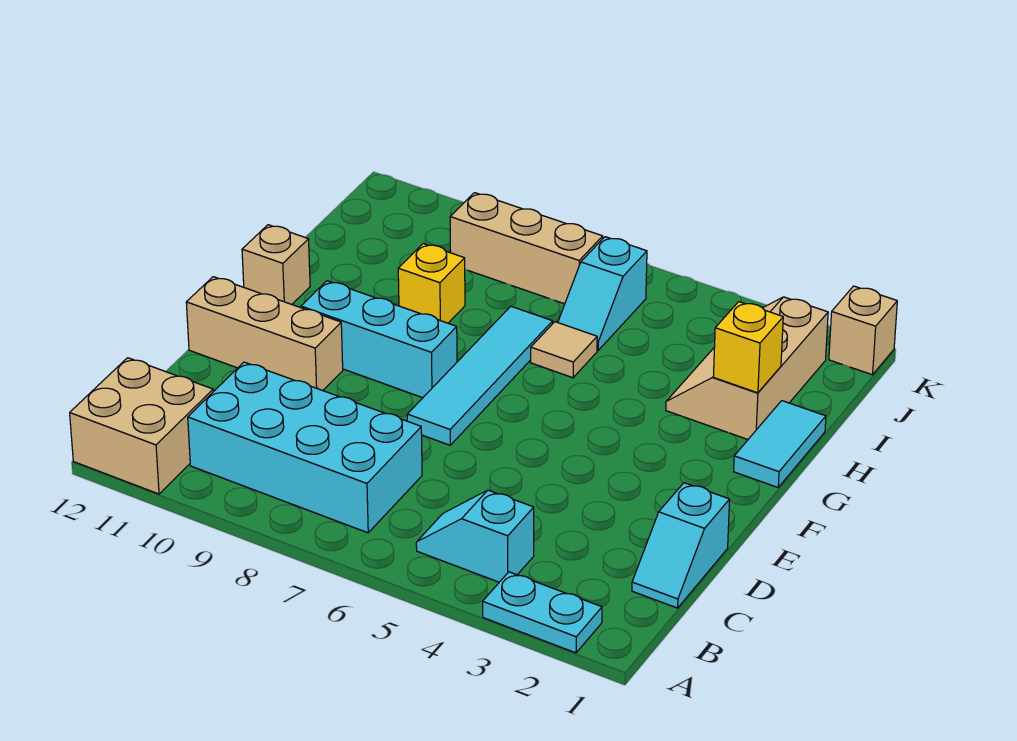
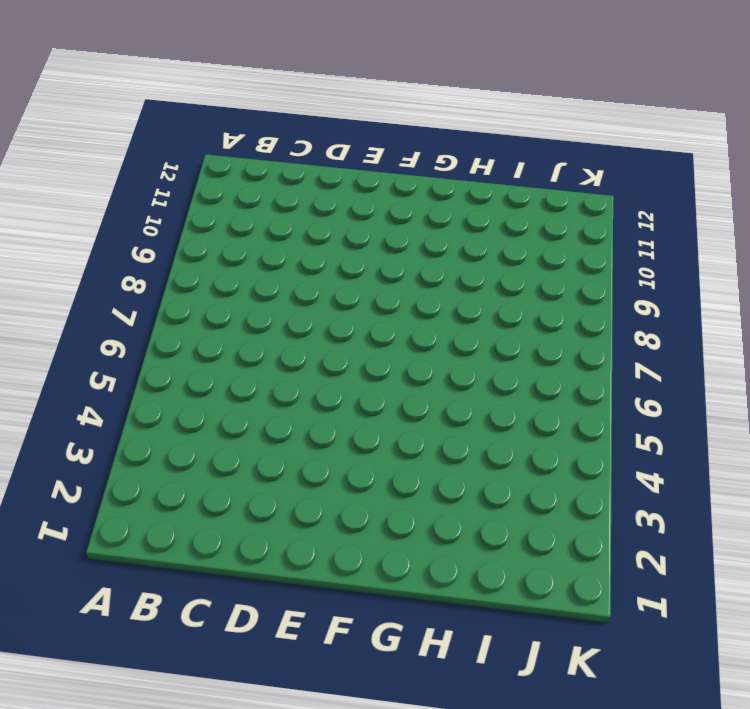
none -> cyan plate A2:A3 level 1
none -> tan brick A11:B12 level 1
none -> cyan slope B4:B5 level 1 top 4

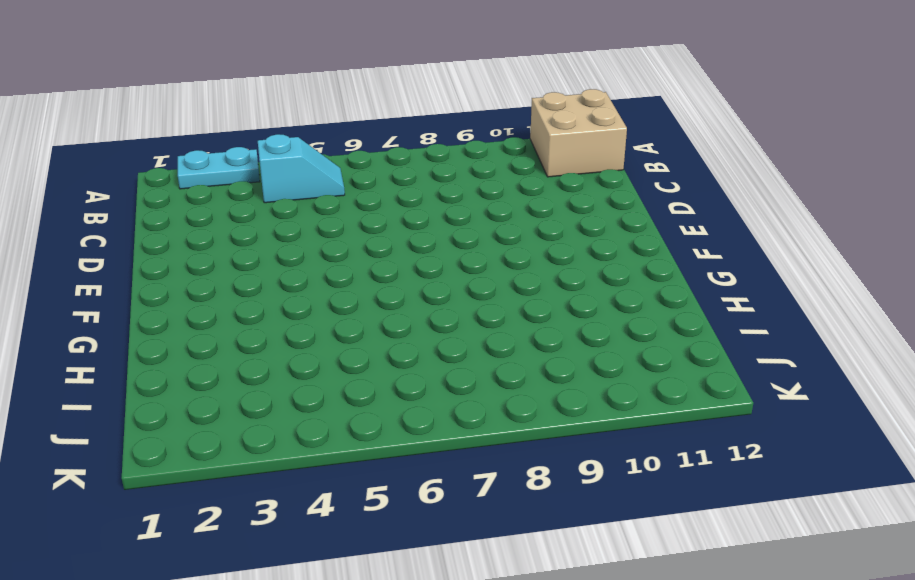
none -> cyan brick B7:C10 level 1
none -> cyan slope C1:D1 level 1 top D
none -> cyan tile E7:H7 level 1

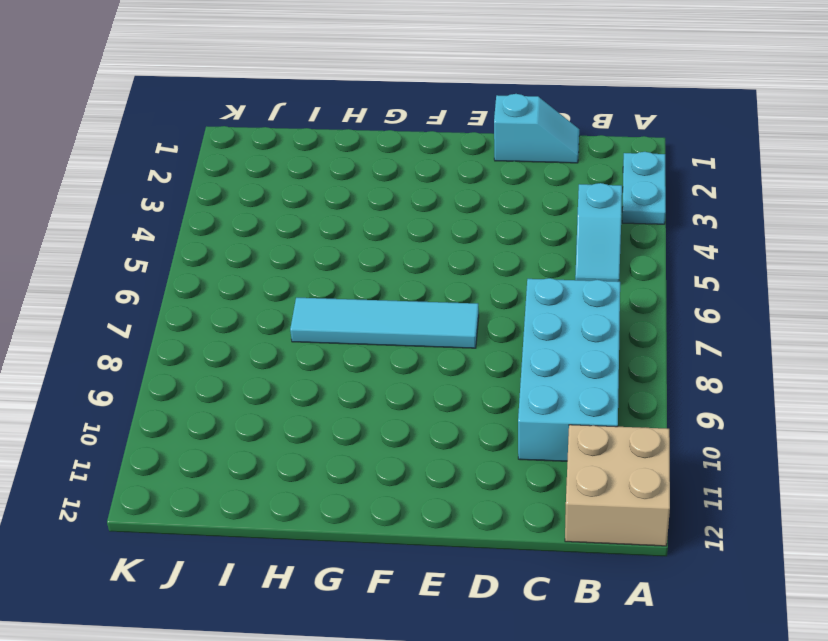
none -> tan brick E10:E12 level 1
none -> cyan brick F8:F10 level 1
none -> cyan tile G1:H1 level 1

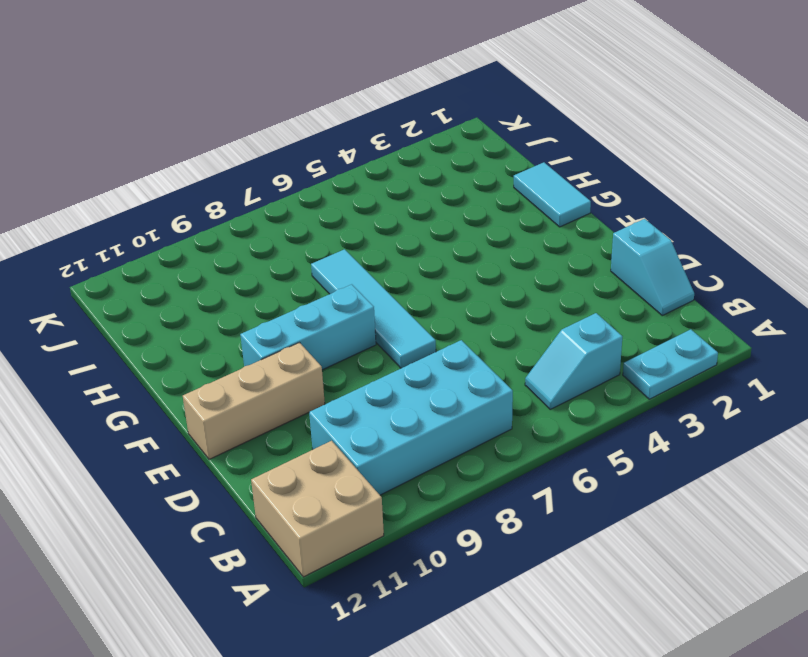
none -> tan brick G12 level 1
none -> tan slope H2:J3 level 1 top 2
none -> tan tile H6 level 1

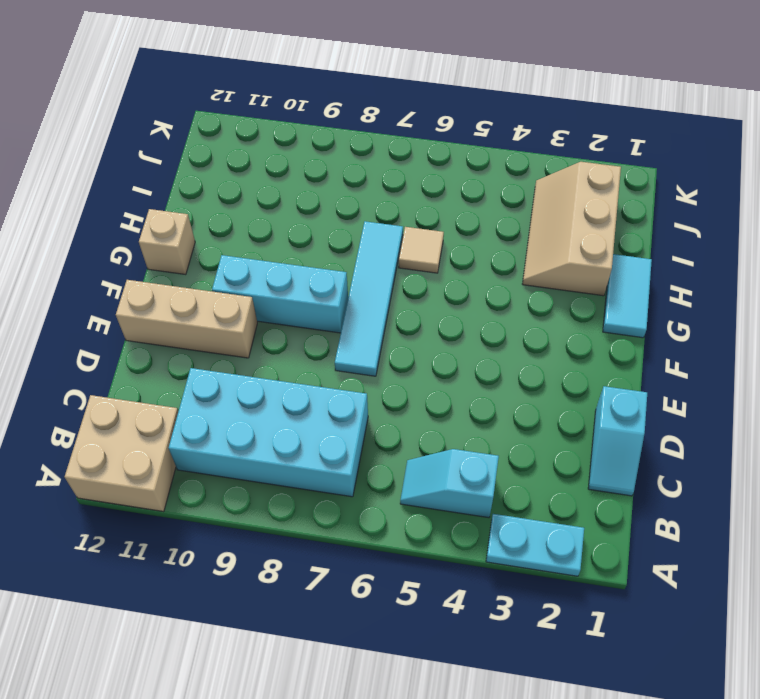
none -> yellow brick H9 level 1
none -> cyan slope I6:J6 level 1 top J
none -> tan brick J7:J9 level 1

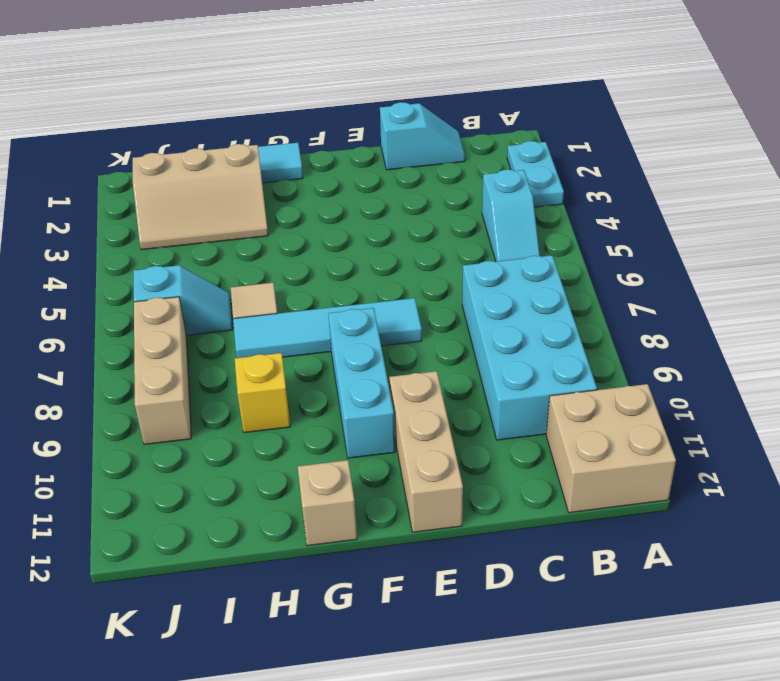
none -> tan brick K1 level 1
none -> yellow brick H2 level 2

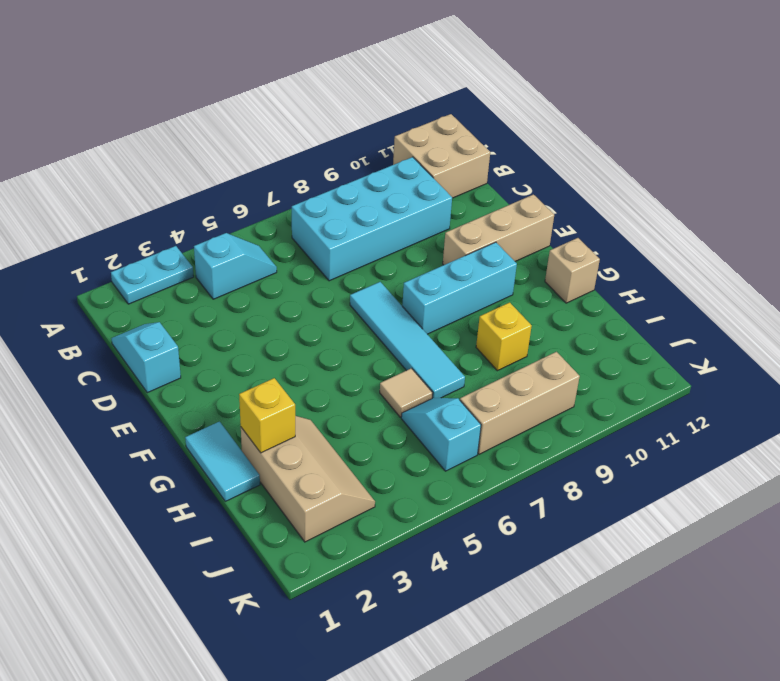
none -> tan brick K1 level 1

